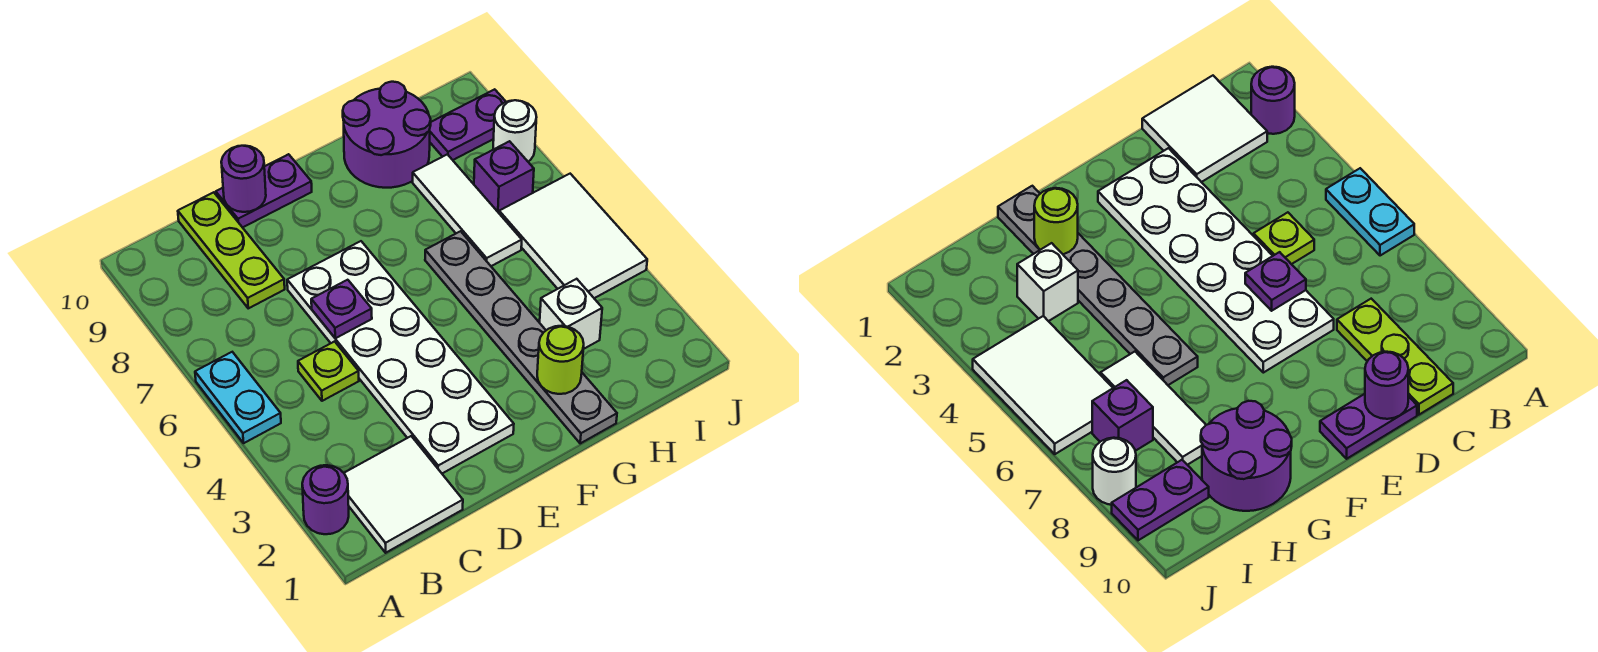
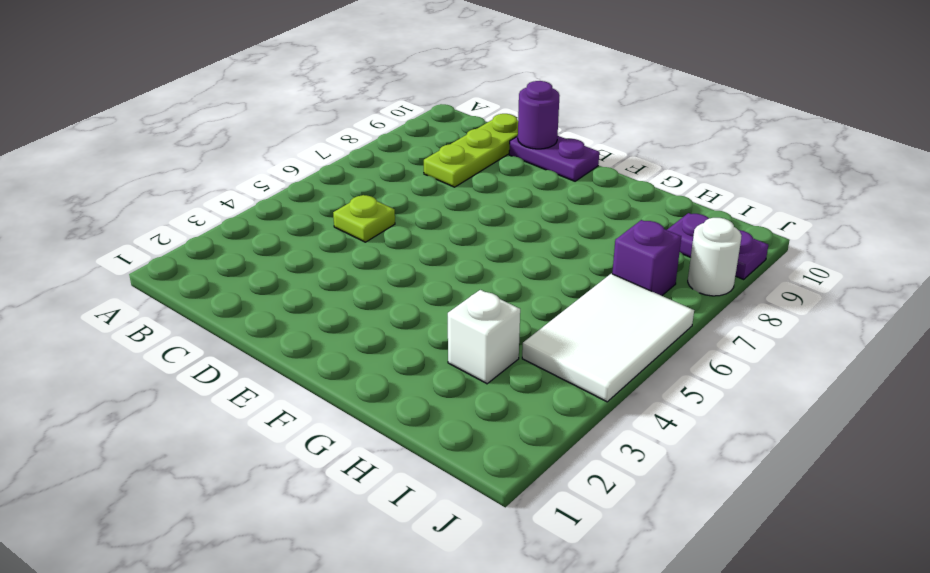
none -> purple round brick A2 level 1
none -> cyan plate A5:A6 level 1
none -> white tile B1:C2 level 1

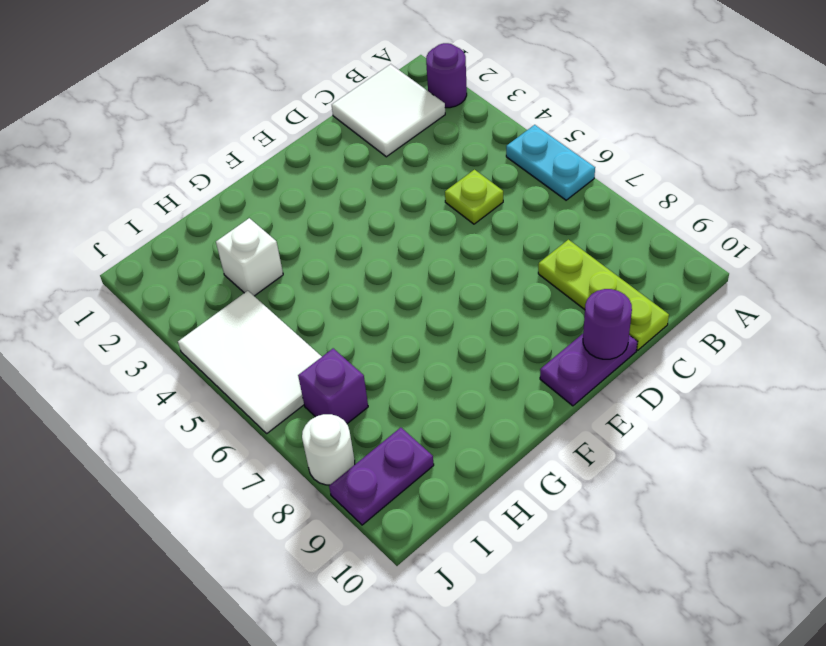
none -> white plate D2:E7 level 1
none -> grey plate G1:G6 level 1
none -> purple round brick G9:H10 level 1

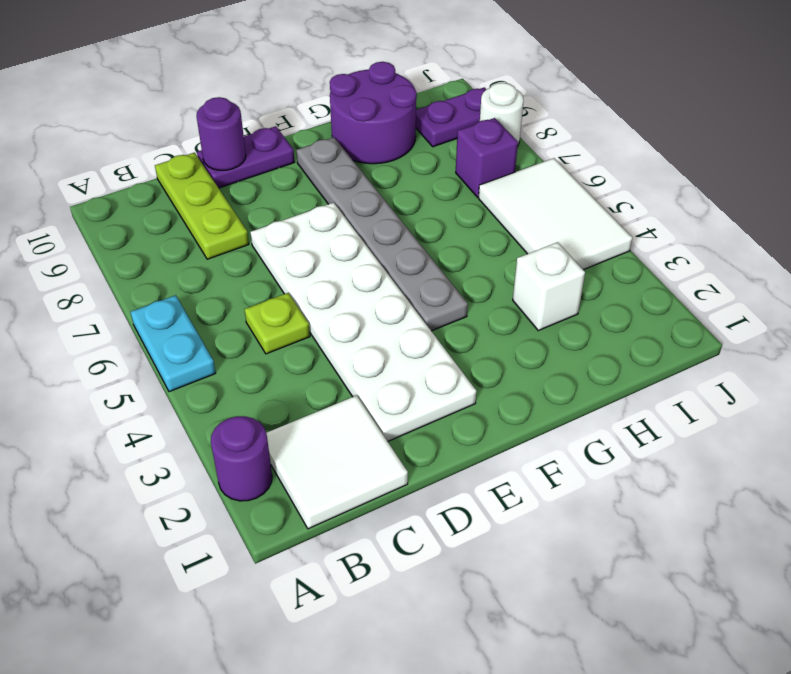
grey plate F4:F9 level 1 -> grey plate G1:G6 level 1
none -> white tile H6:H8 level 1
none -> purple plate D6 level 2
none -> lime round brick G2 level 2

